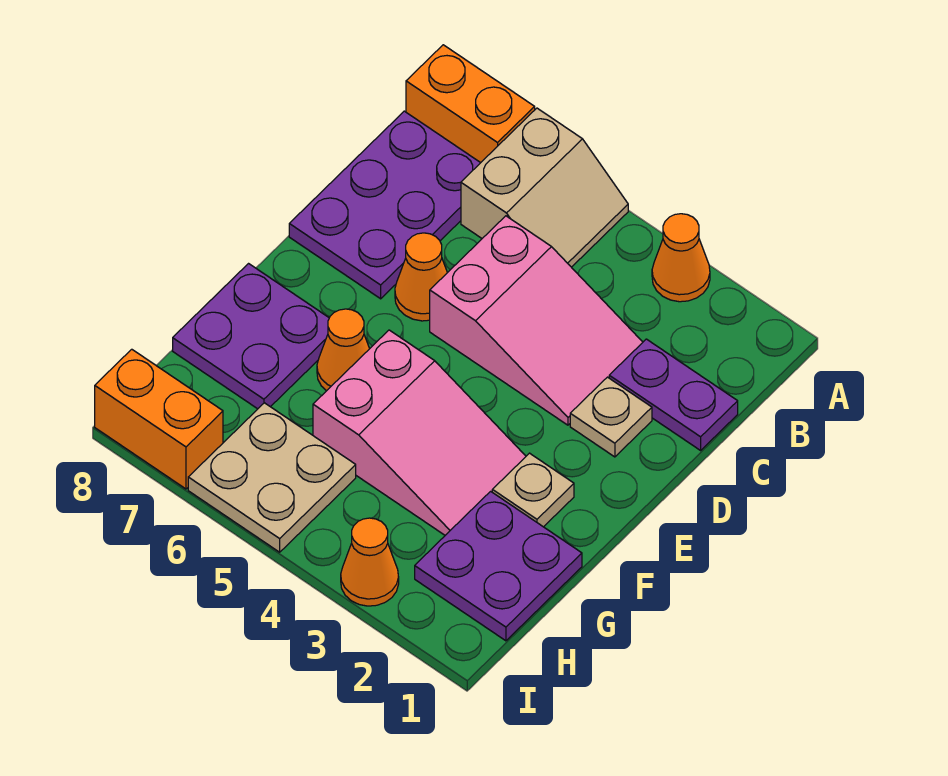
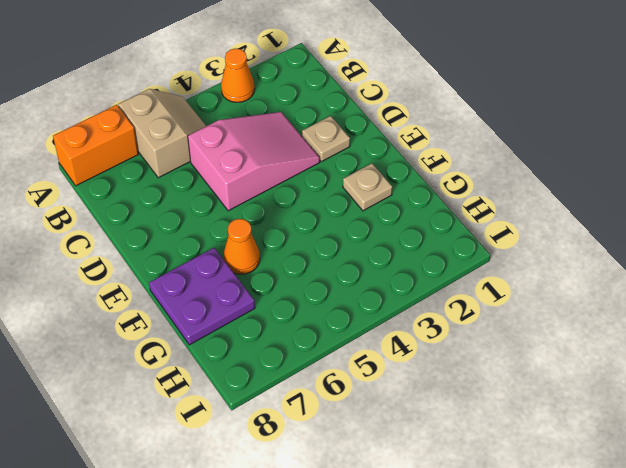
none -> purple plate B7:D8 level 1
none -> purple plate C1:C2 level 1
none -> orange cone D6 level 1

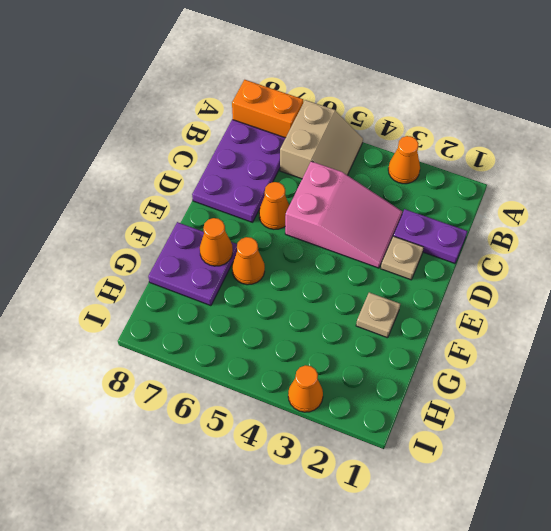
orange cone F7 level 2 -> none
none -> pink slope F3:G5 level 1 top 5
none -> purple plate G1:H2 level 1
none -> tan plate H5:I6 level 1

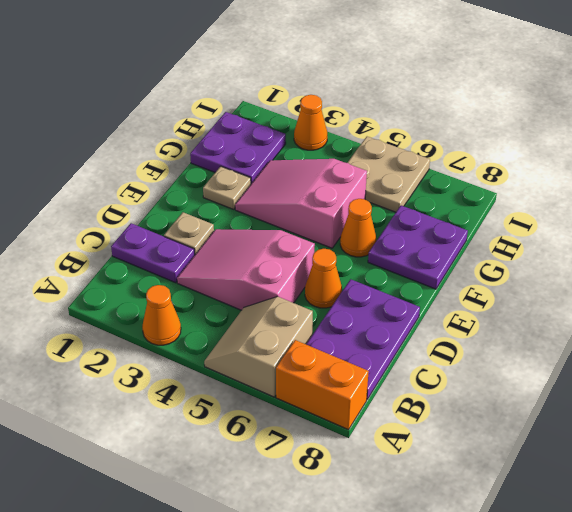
none -> orange brick I7:I8 level 1

